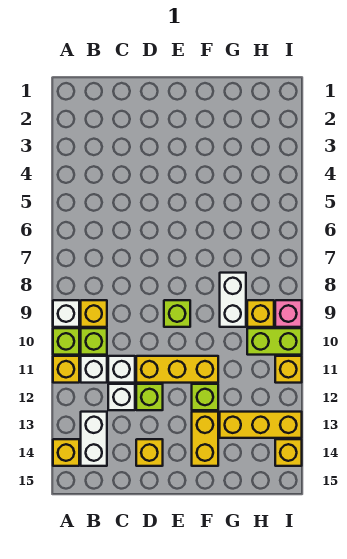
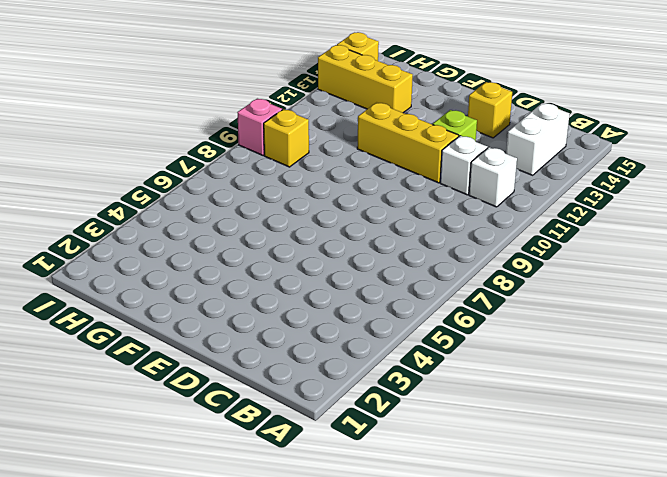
none -> white brick A9 level 1
none -> lime brick A10 level 1
none -> yellow brick A11 level 1

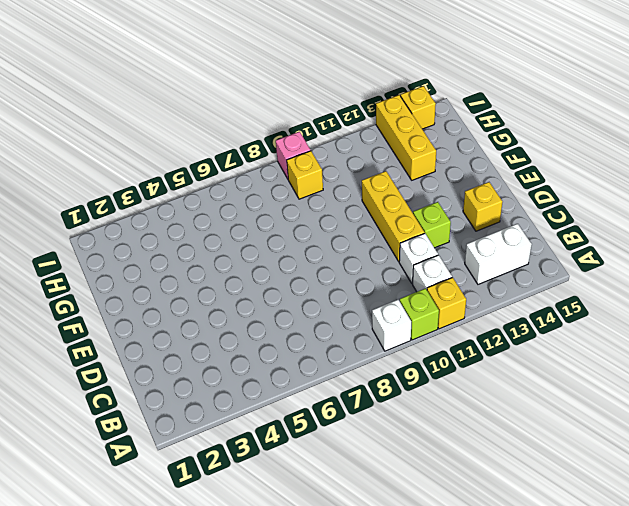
none -> yellow brick A14 level 1
none -> yellow brick B9 level 1
none -> lime brick B10 level 1

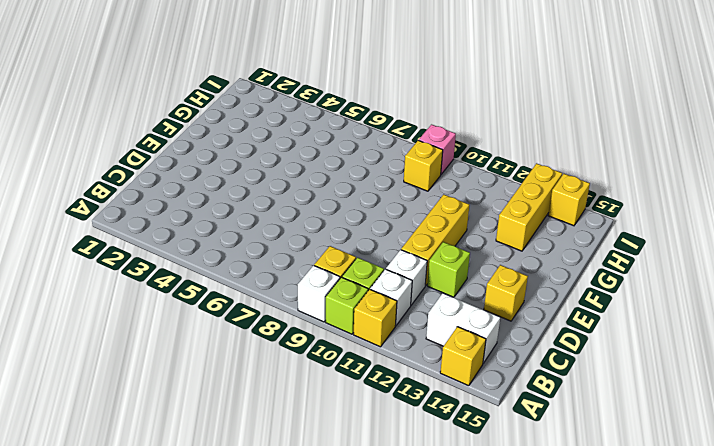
none -> white brick C12 level 1
none -> lime brick E9 level 1
none -> lime brick F12 level 1

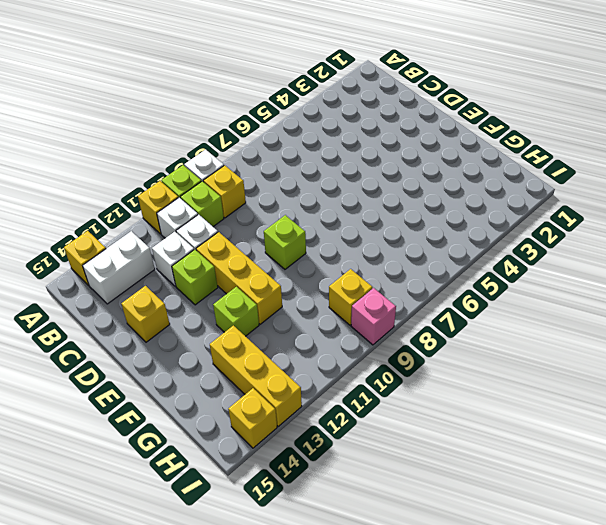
none -> yellow brick F13:F14 level 1
none -> white brick G8:G9 level 1
none -> lime brick H10:I10 level 1

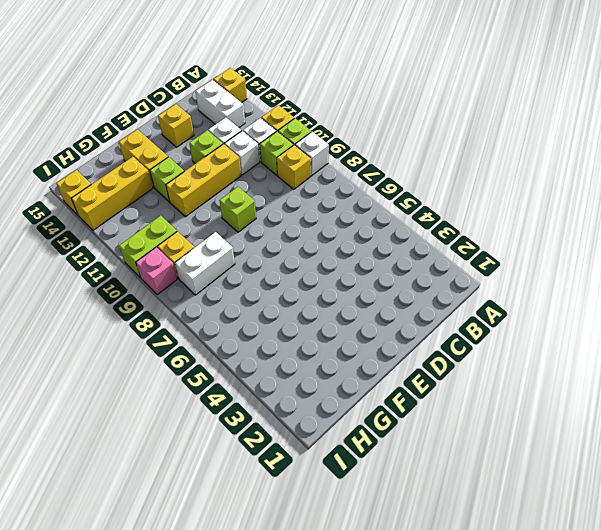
white brick G8:H8 level 1 -> white brick G8:G9 level 1
none -> yellow brick I11 level 1

